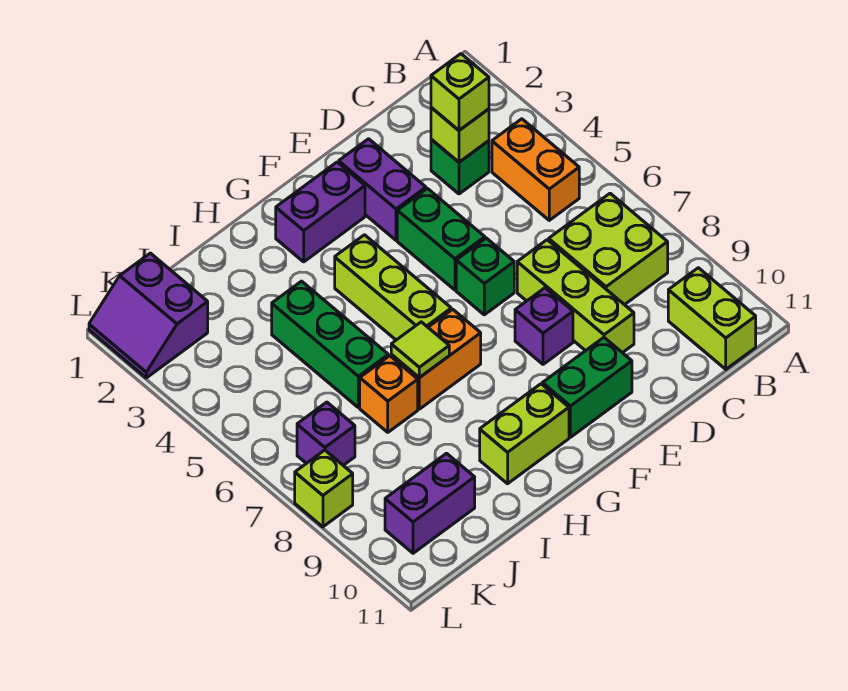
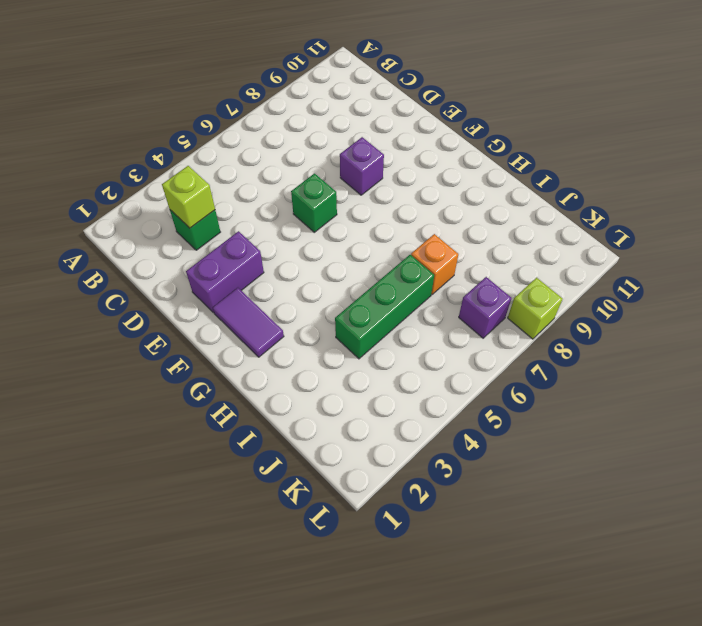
purple tile F2:G2 level 1 -> purple brick F2:G2 level 1
none -> orange brick B4:B5 level 1
none -> lime brick B7:C8 level 1
none -> lime brick B10:B11 level 1

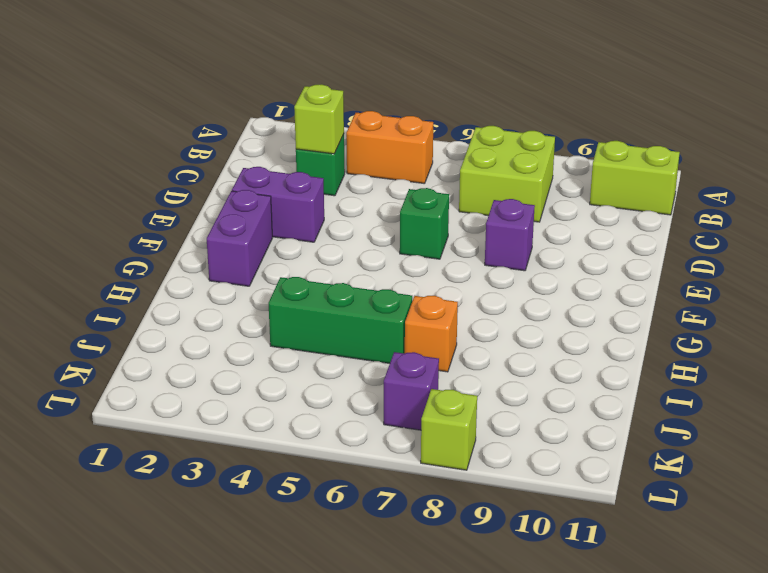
none -> lime brick D7:D9 level 1
none -> green brick E4:E5 level 1
none -> green brick E10:F10 level 1

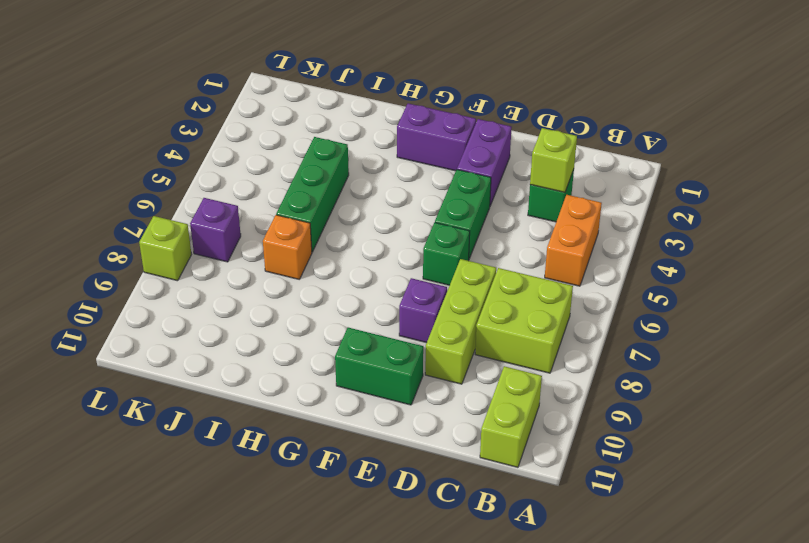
none -> lime brick G4:G6 level 1
none -> orange brick G7:H7 level 1
none -> lime brick G10:H10 level 1

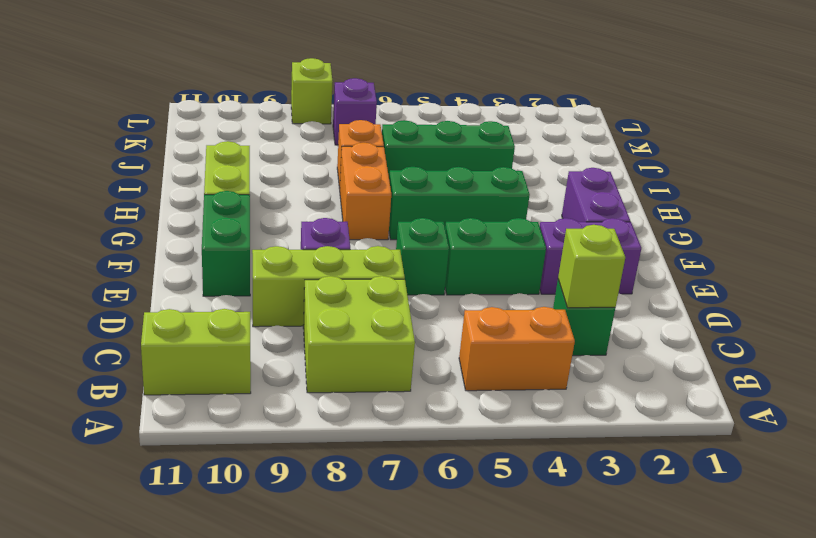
green brick G4:G6 level 1 -> lime brick G4:G6 level 1
none -> purple brick J10:K10 level 1
none -> purple slope K1:L2 level 1 top K
none -> lime tile H7 level 2

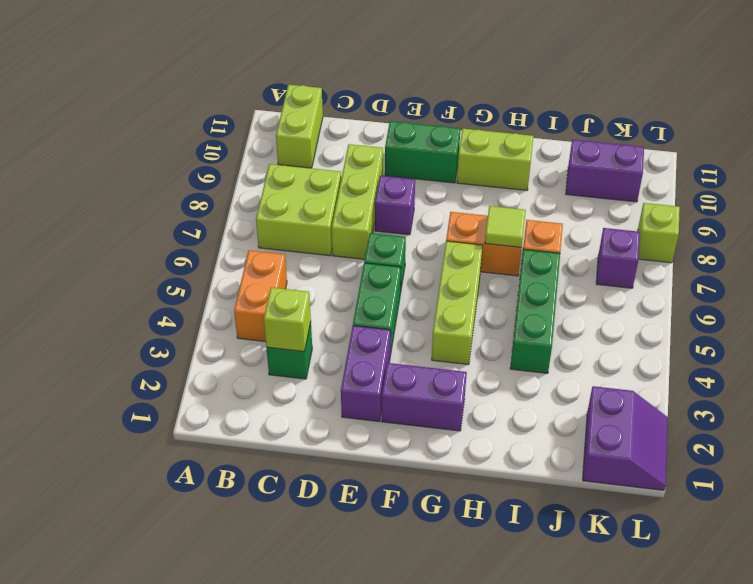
none -> lime brick C3 level 3

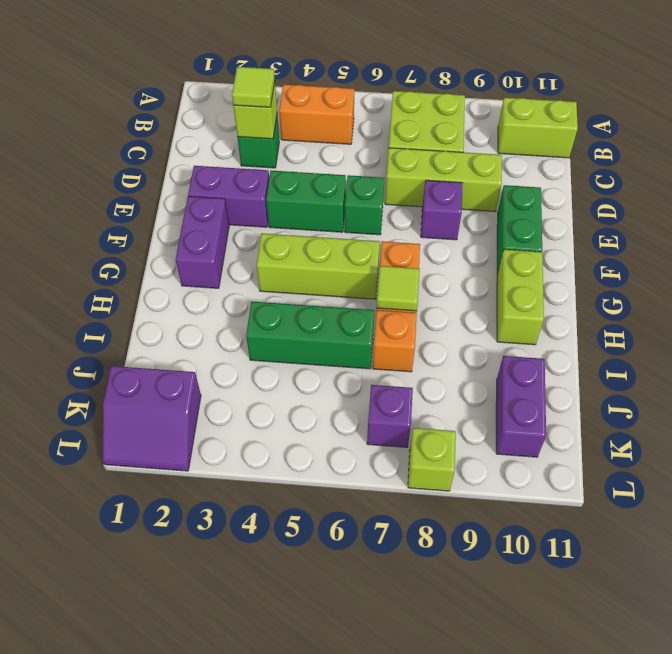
lime tile C3 level 3 -> lime brick C3 level 3

